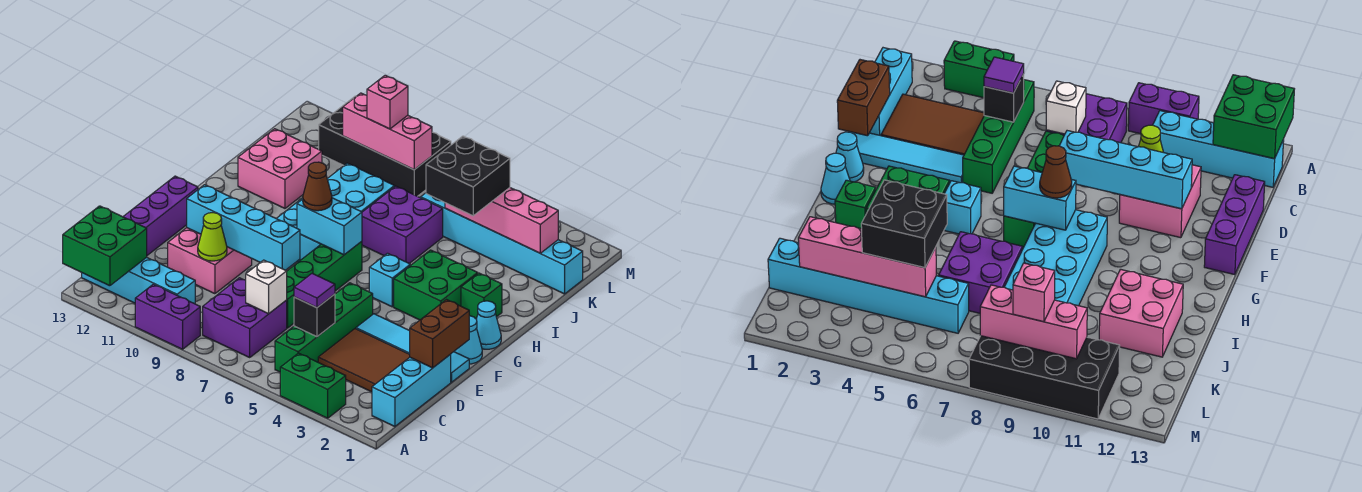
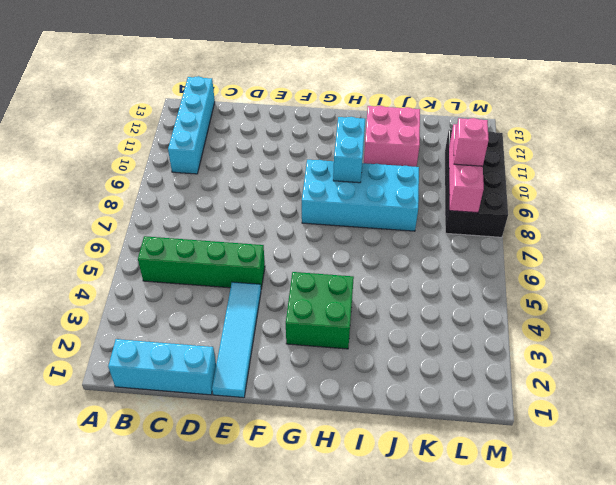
cyan brick H9:H10 level 2 -> cyan brick G7:G8 level 2
none -> green brick A3:A4 level 1
none -> purple brick A9:A10 level 1
none -> purple brick B7:C8 level 1
none -> brown tile C2:D4 level 1

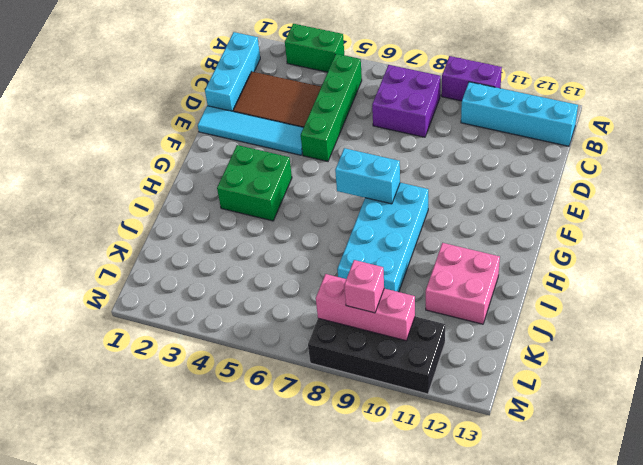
none -> green brick D7:G7 level 1
none -> pink brick D10:E11 level 1
none -> purple brick D13:F13 level 1
none -> cyan cone F1 level 1

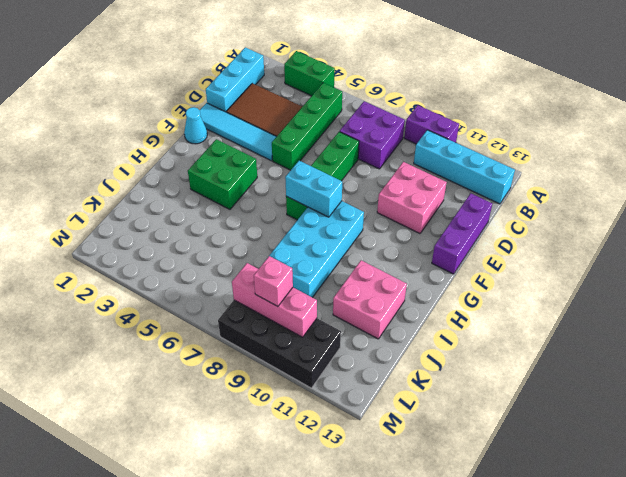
none -> cyan cone G1 level 1
none -> cyan brick G5 level 1
none -> green brick H2 level 1
none -> purple brick I6:J7 level 1

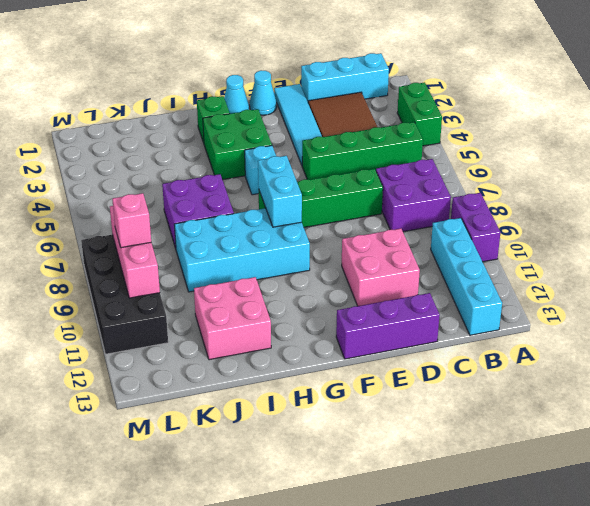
none -> cyan brick K1:K6 level 1
none -> green brick A12:B13 level 2
none -> black brick C5 level 2
none -> white brick C7 level 2

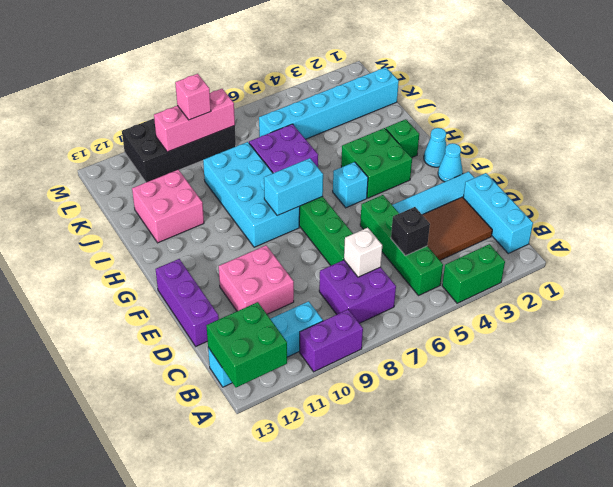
none -> brown brick D1:E1 level 2
none -> lime cone D10 level 2
none -> cyan brick E8:E11 level 2
none -> pink brick K2:K5 level 2

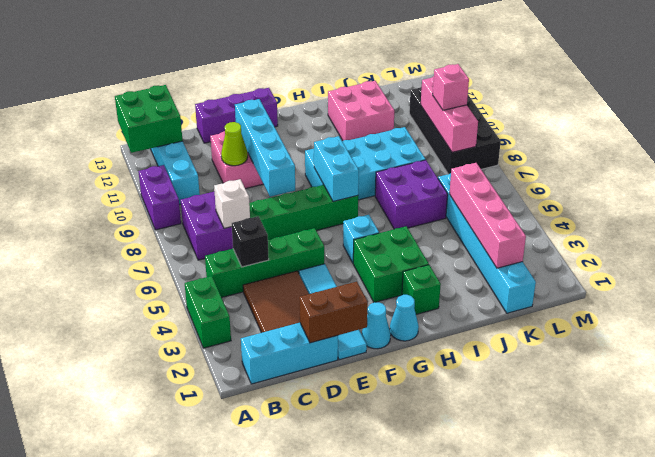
none -> purple tile C5 level 3
none -> brown cone G8 level 3
none -> black brick J4:K5 level 3

